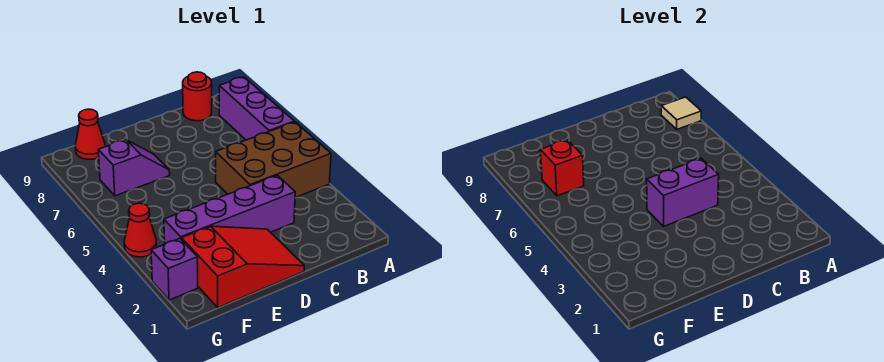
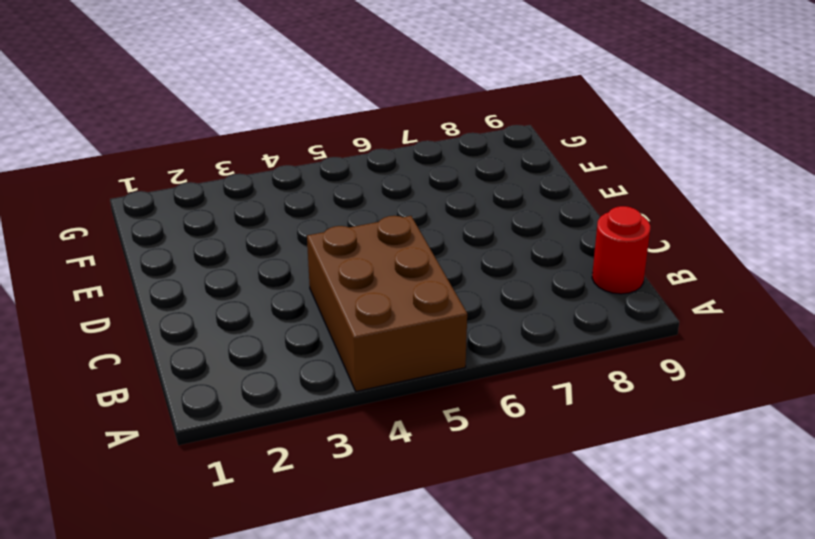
none -> purple brick A6:A8 level 1
none -> purple brick C3:F3 level 1
none -> red slope D1:F2 level 1 top F

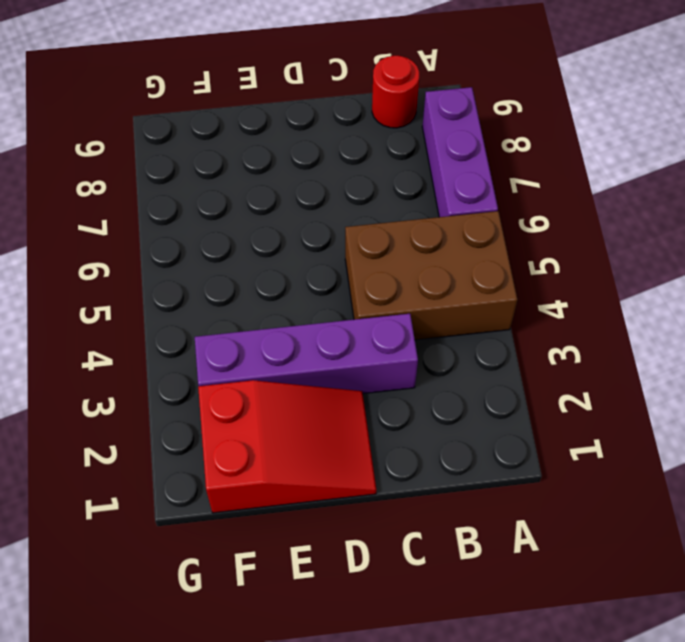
none -> purple slope E7:F7 level 1 top F
none -> red cone F9 level 1
none -> purple brick G2 level 1

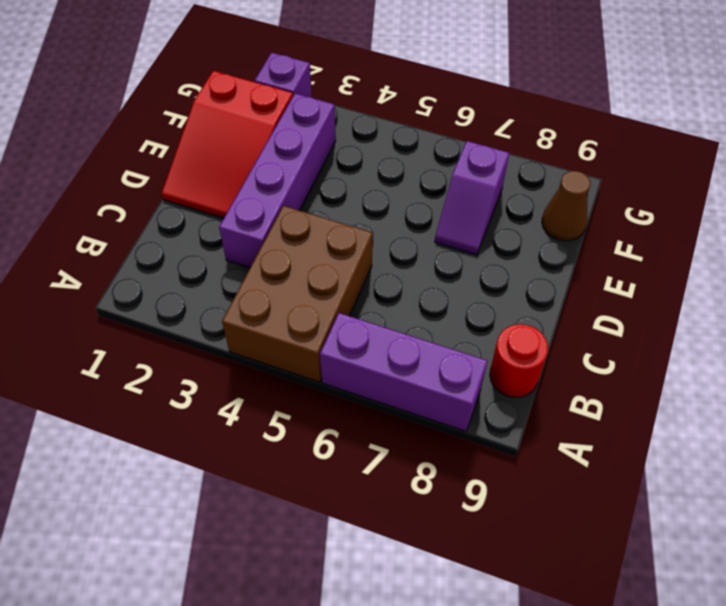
brown cone F9 level 1 -> red cone F9 level 1
none -> red cone G4 level 1
none -> tan tile A8 level 2
none -> purple brick C4:D4 level 2

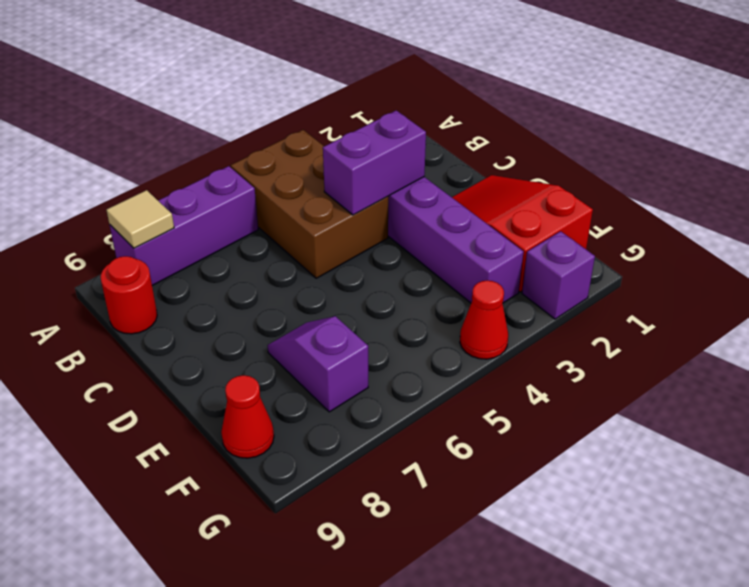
purple brick C3:C4 level 2 -> purple brick C4:D4 level 2
none -> red brick F7 level 2

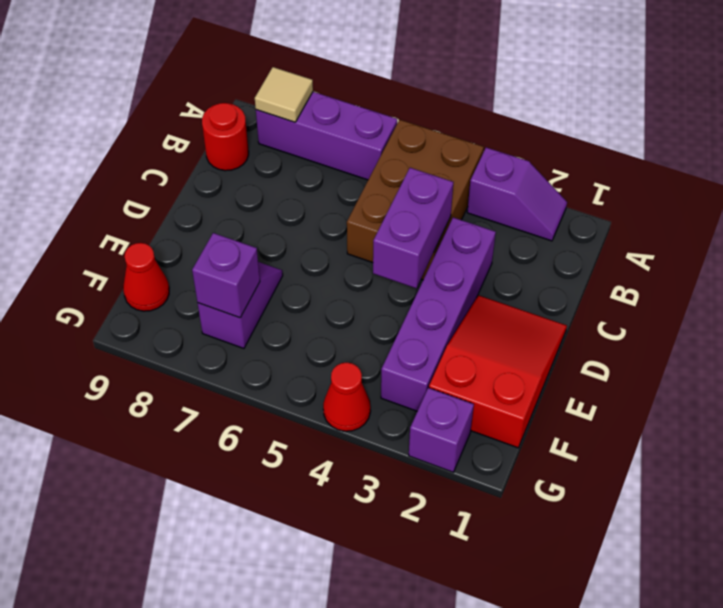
purple slope A2:A3 level 1 top 3 -> none
purple brick F7 level 2 -> red brick F7 level 2

